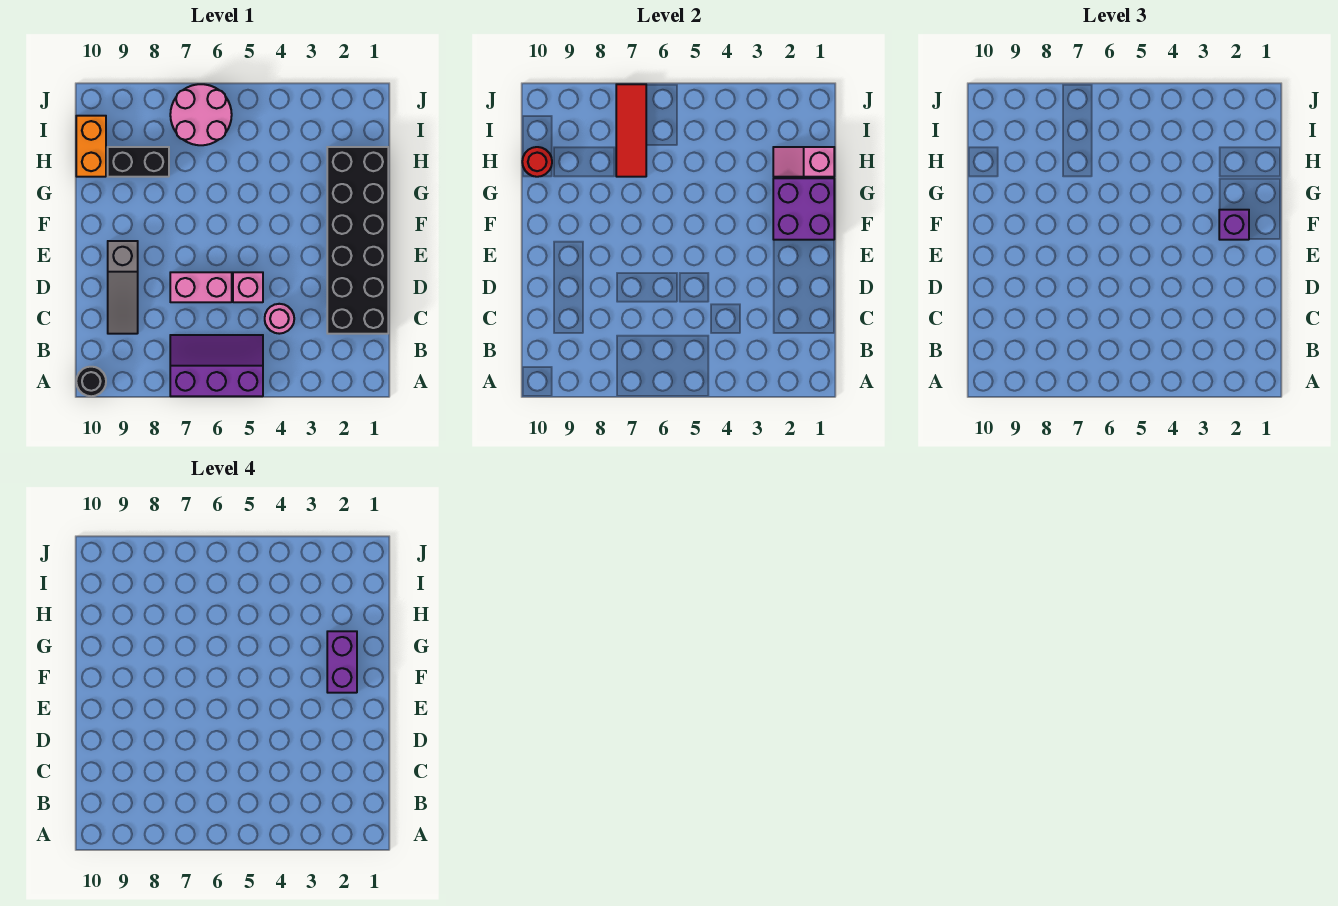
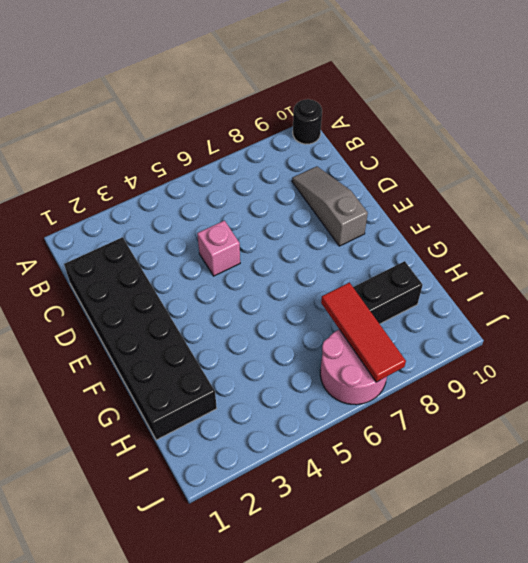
none -> purple slope A5:B7 level 1 top A
none -> pink round brick C4 level 1
none -> pink brick D6:D7 level 1

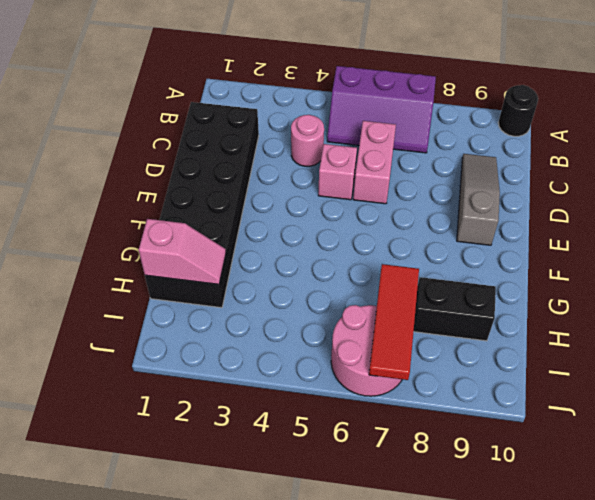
pink brick C6:D6 level 1 -> pink brick D6:D7 level 1
none -> orange brick H10:I10 level 1
none -> purple brick F1:G2 level 2
none -> red round brick H10 level 2

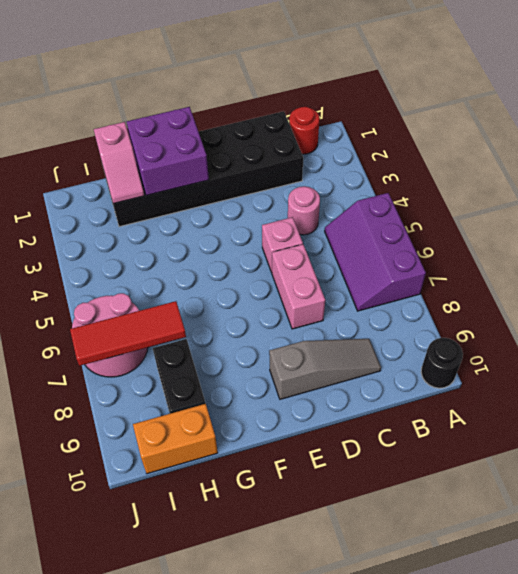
red round brick B1 level 1 -> red round brick H10 level 2
none -> purple brick F2 level 3
none -> purple brick F2:G2 level 4

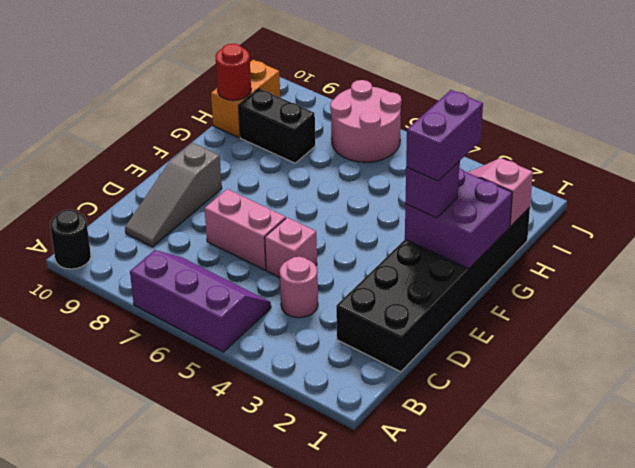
none -> red tile H7:J7 level 2

